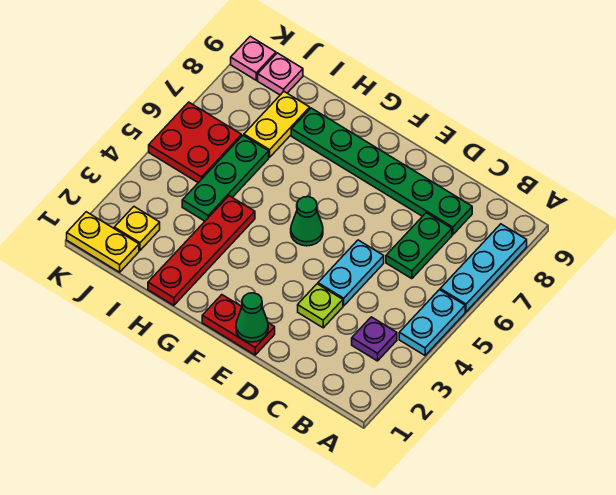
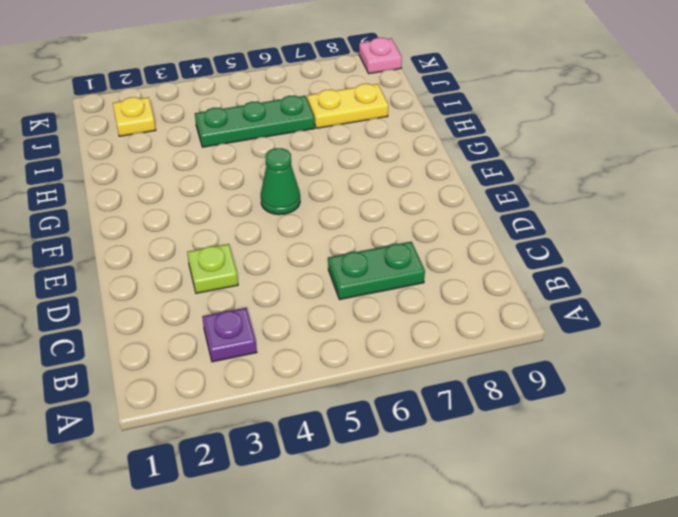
none -> cyan plate A4:A5 level 1
none -> cyan plate A6:A8 level 1
none -> green plate C8:H8 level 1

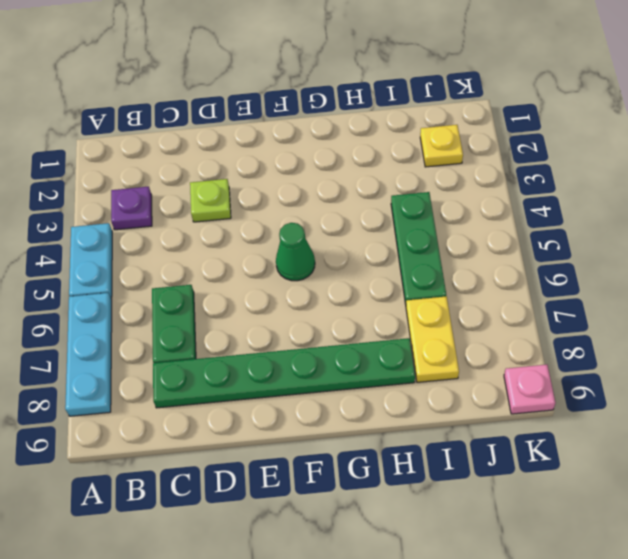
none -> cyan plate D4:D5 level 1
none -> red plate E1:F1 level 1
none -> red plate H1:H4 level 1

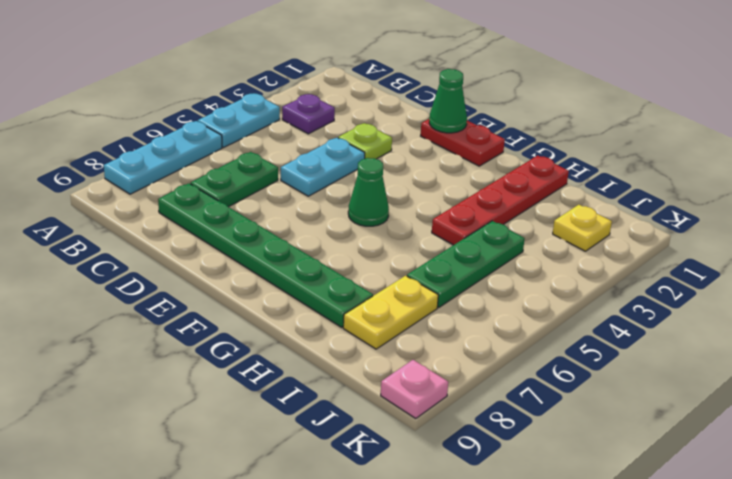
none -> yellow plate J1:K1 level 1
none -> red plate J5:K6 level 1
none -> pink plate J9 level 1

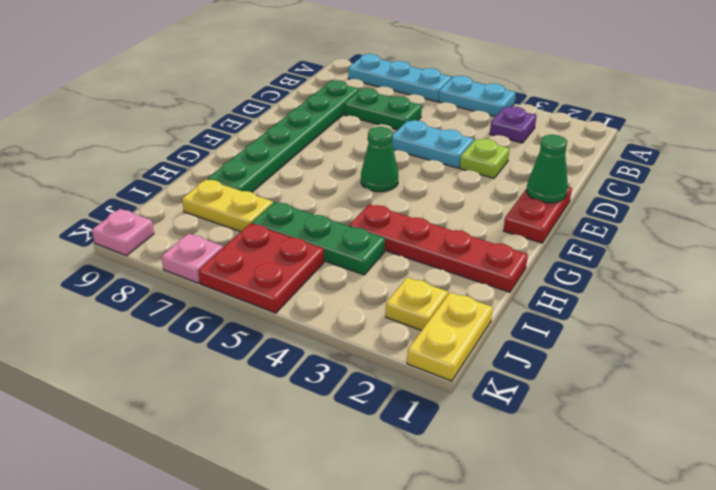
pink plate K7 level 1 -> pink plate J9 level 1

